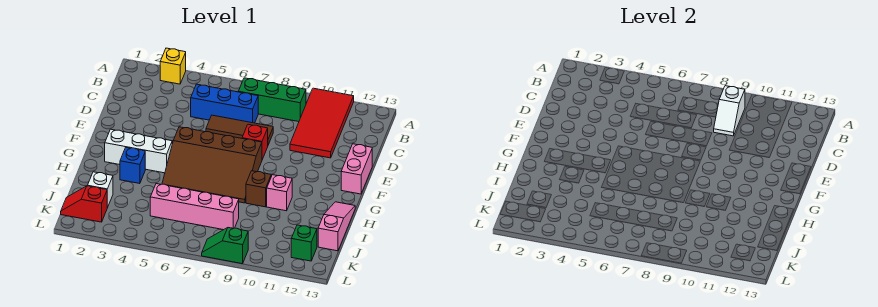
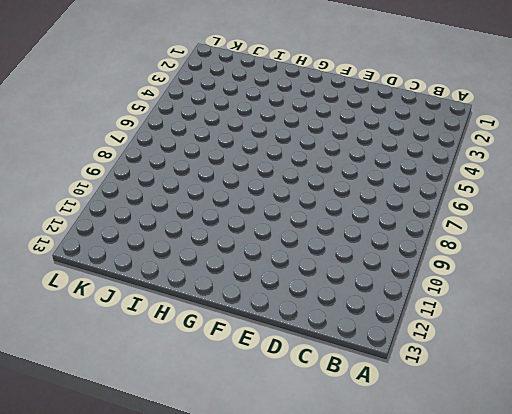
none -> yellow brick A3 level 1
none -> red tile A10:D11 level 1
none -> green brick B7:B9 level 1

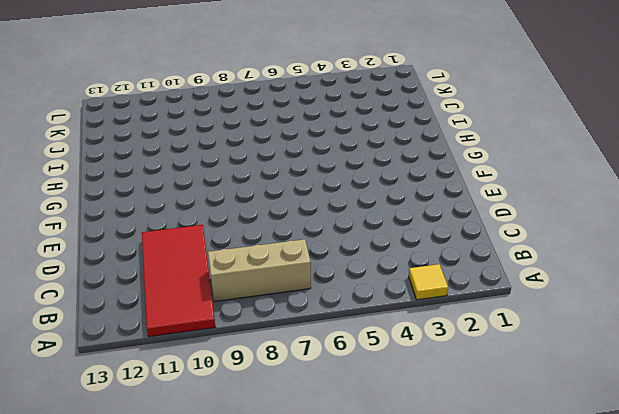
yellow tile A3 level 1 -> yellow brick A3 level 1
tan brick B7:B9 level 1 -> green brick B7:B9 level 1
none -> blue brick C5:C7 level 1
none -> brown tile D6:D8 level 1
none -> red brick E8 level 1

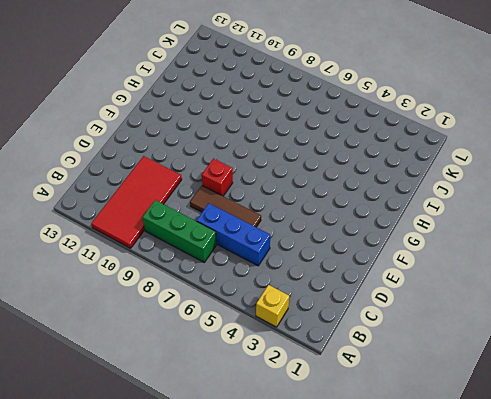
none -> pink brick E13:F13 level 1
none -> brown slope F5:H8 level 1 top F
none -> white brick G2:G4 level 1

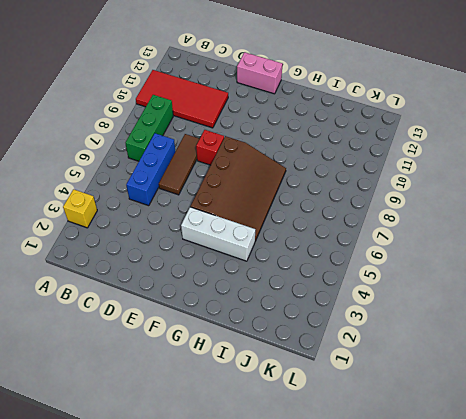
white brick F4:H4 level 1 -> white brick G2:G4 level 1
none -> blue brick H3 level 1
none -> brown brick H9 level 1
none -> pink brick H10 level 1

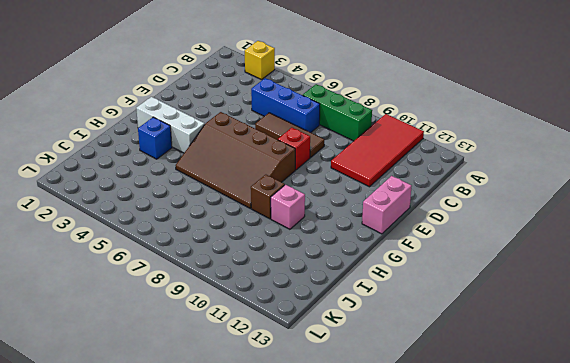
none -> pink slope H13:J13 level 1 top J
none -> white brick J2 level 1
none -> pink brick J5:J8 level 1

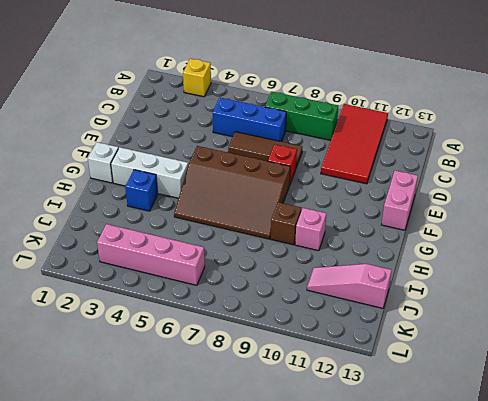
white brick G1 level 1 -> white brick J2 level 1
pink slope J11:J13 level 1 top 13 -> pink slope H13:J13 level 1 top J
pink brick K3:K6 level 1 -> pink brick J5:J8 level 1
none -> red slope K1:K2 level 1 top 2
none -> green brick K12 level 1
none -> green slope L8:L9 level 1 top 9

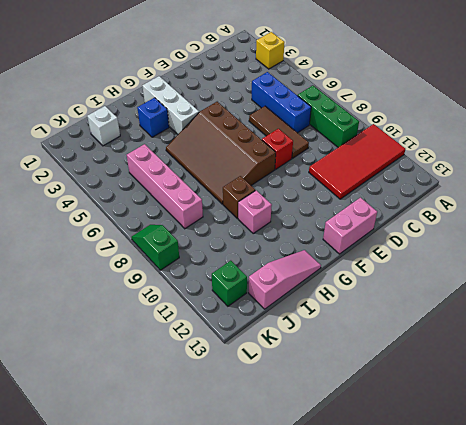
none -> red slope K1:K2 level 1 top 2
none -> white slope B9:C9 level 2 top B

